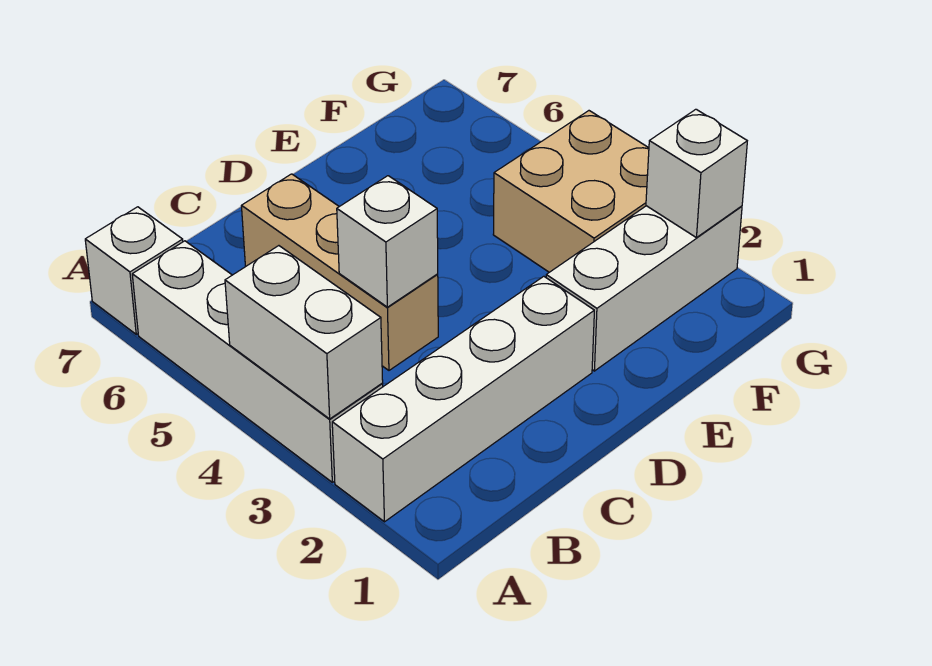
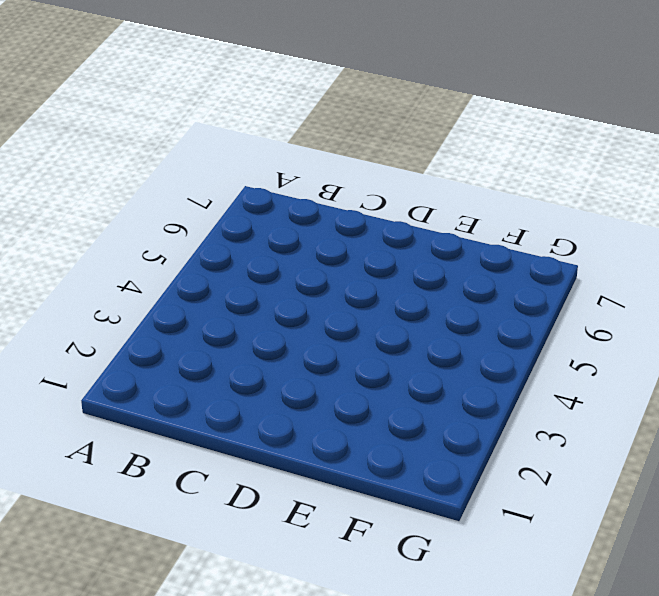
none -> white brick A2:D2 level 1
none -> white brick A3:A6 level 1

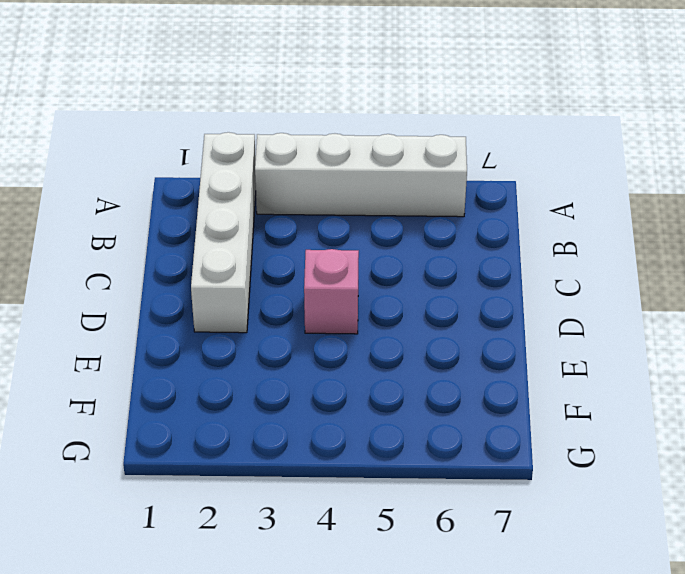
pink brick D4 level 1 -> none
none -> white brick A7 level 1
none -> tan brick C4:C6 level 1

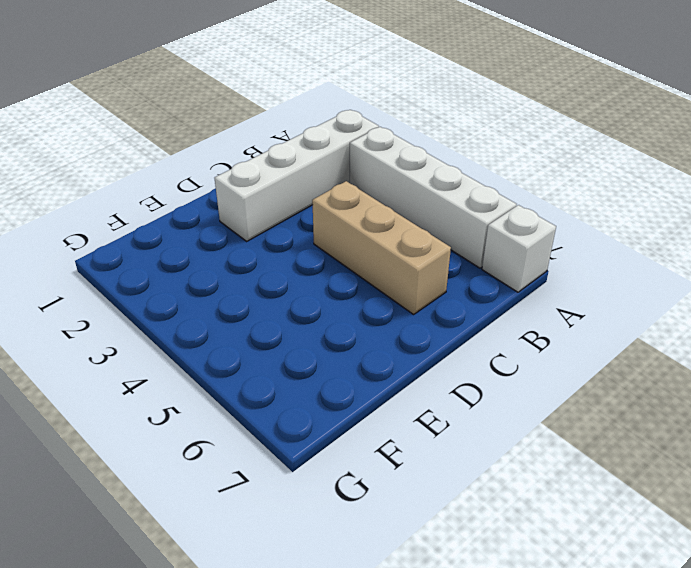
none -> white brick E2:G2 level 1
none -> tan brick F3:G4 level 1

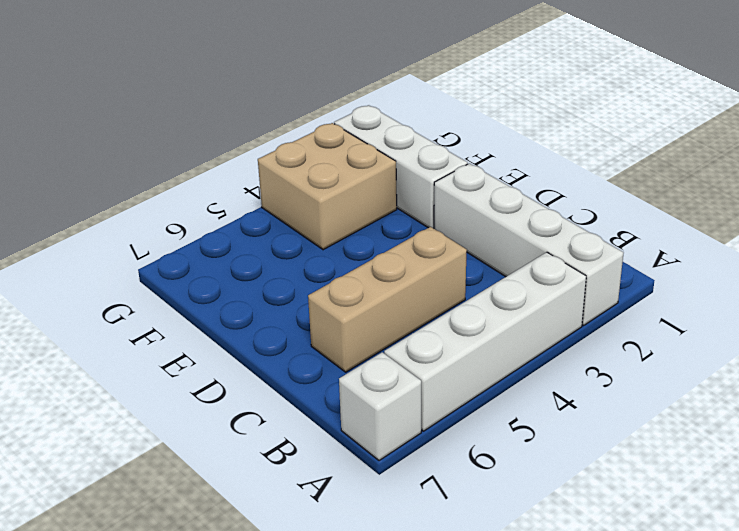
none -> white brick A3:A4 level 2
none -> white brick C4 level 2

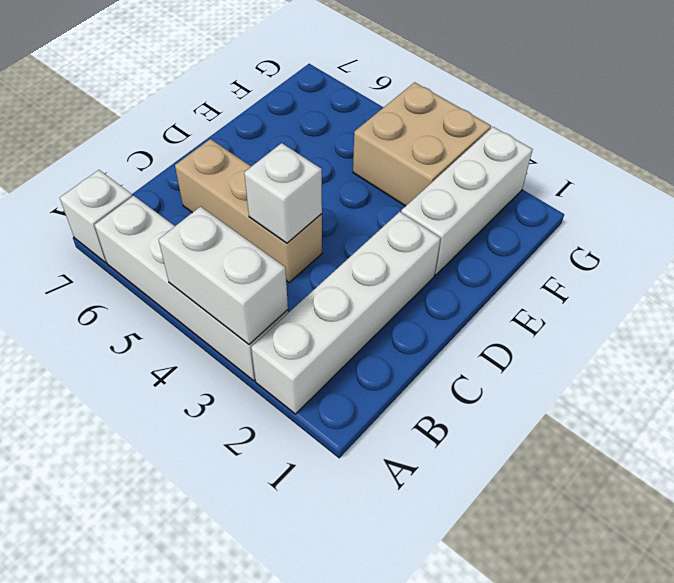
none -> white brick G2 level 2

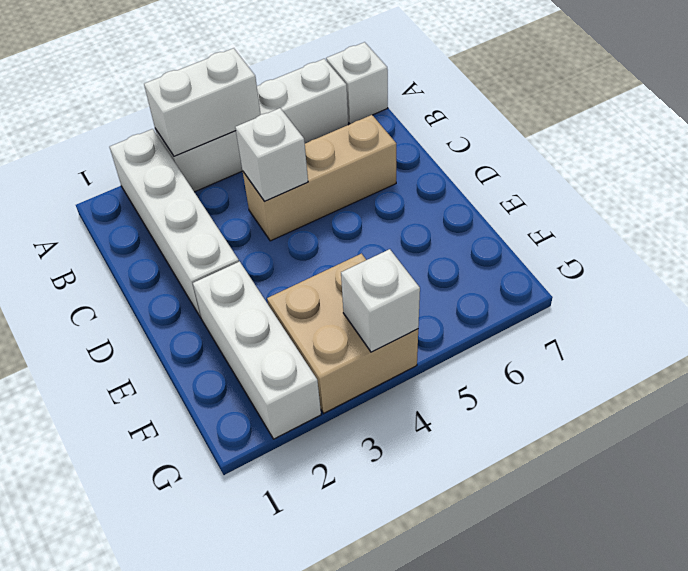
white brick G4 level 2 -> white brick G2 level 2

